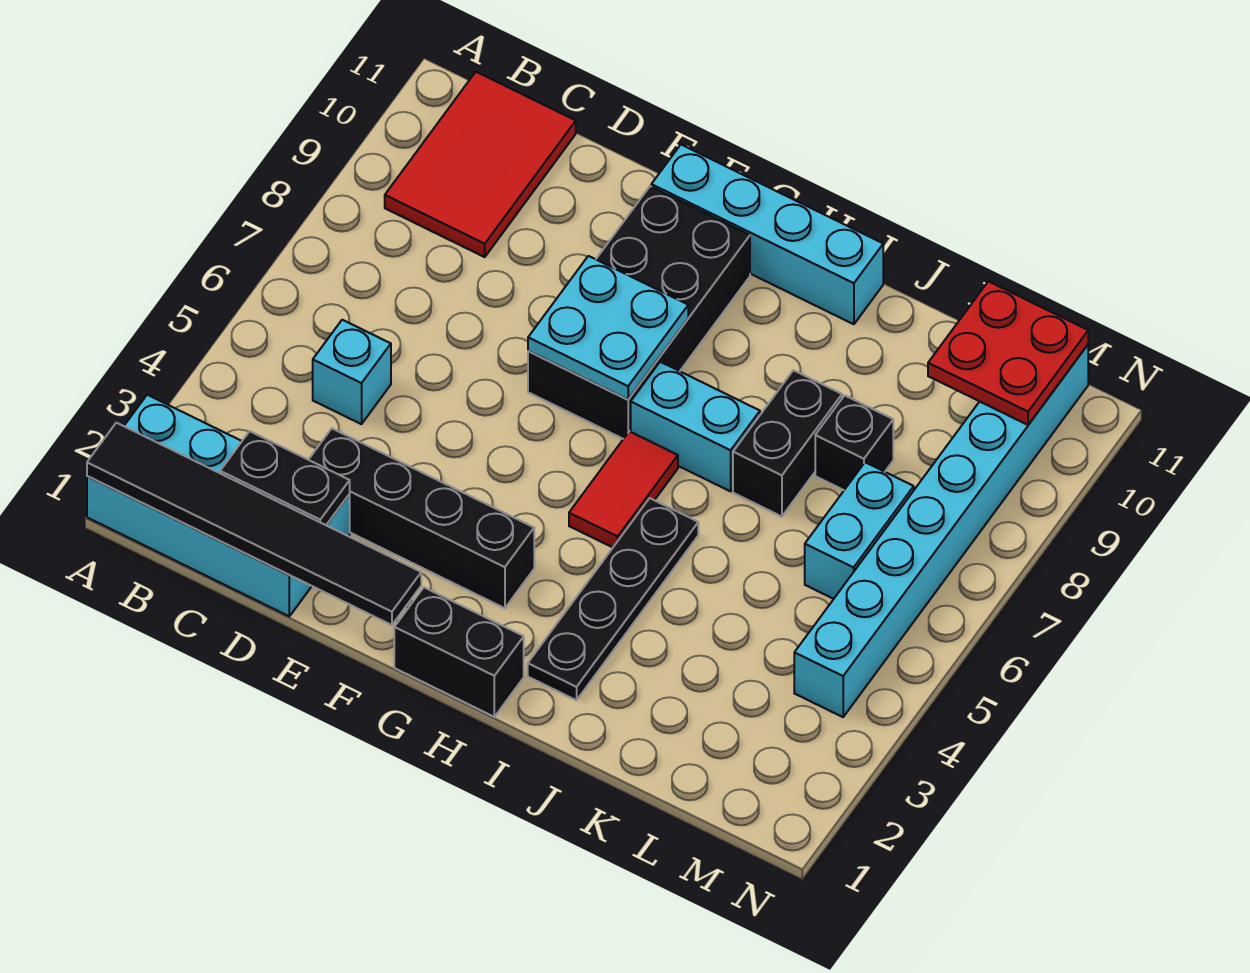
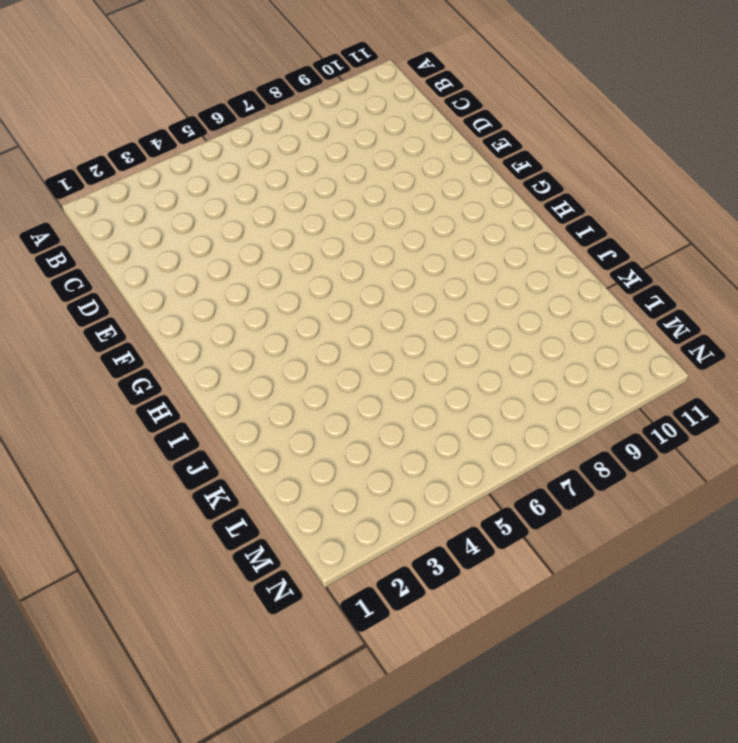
none -> cyan brick A1:D2 level 1
none -> red tile B9:C11 level 1
none -> cyan brick C5 level 1

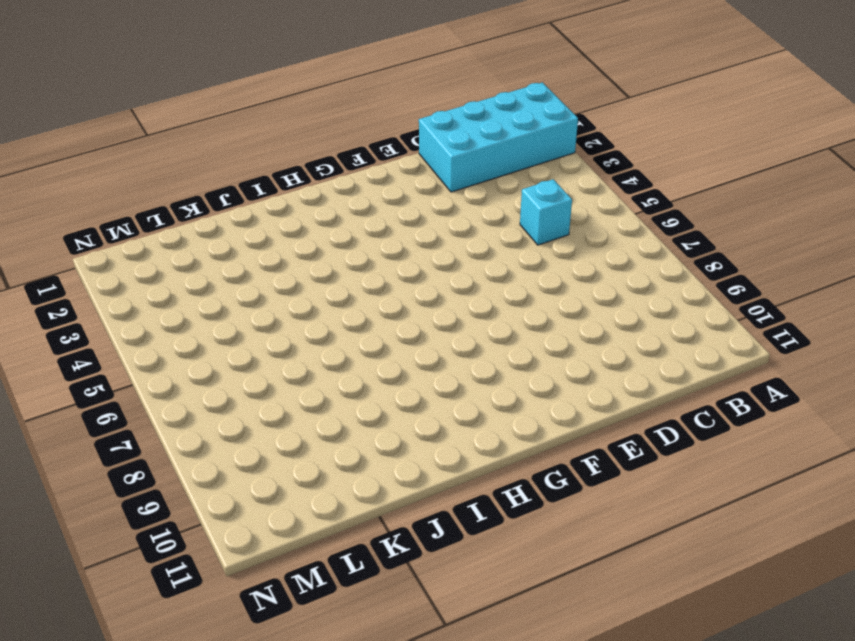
none -> red tile B9:C11 level 1
none -> black brick D3:G3 level 1
none -> black brick F7:G10 level 1

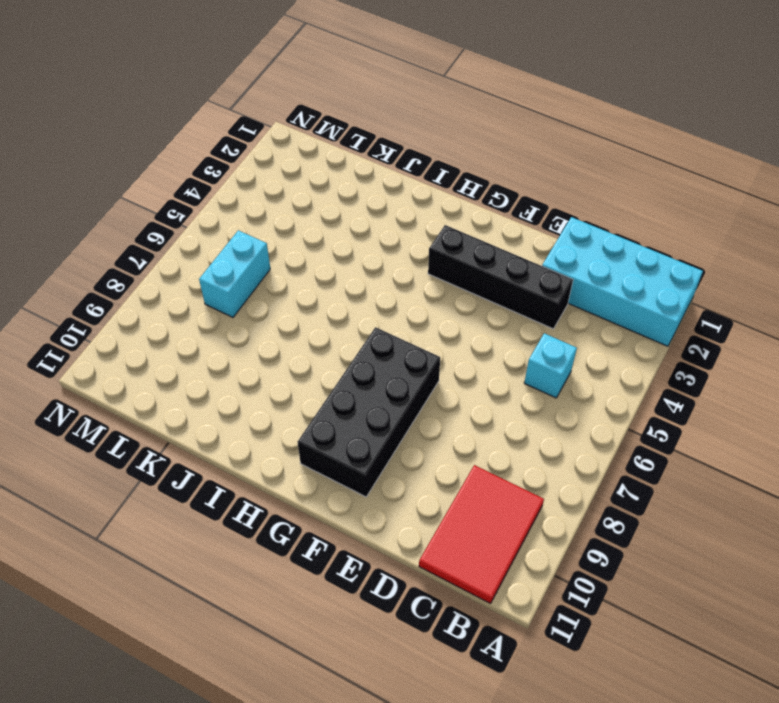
none -> cyan brick F11:I11 level 1
none -> black brick G1:H1 level 1
none -> red tile H5:H6 level 1

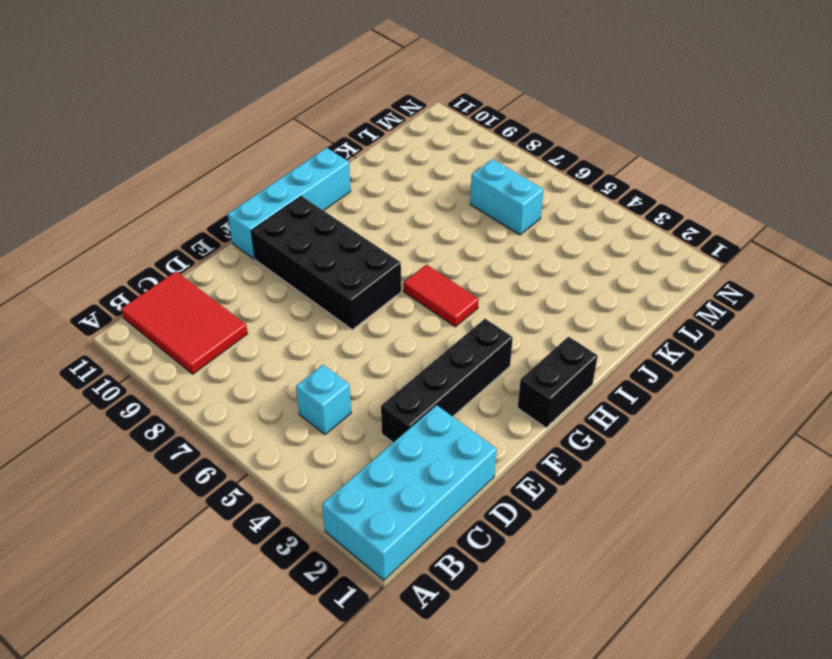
none -> cyan brick H7:I7 level 1
none -> black plate I2:I5 level 1
none -> black brick J7:J8 level 1

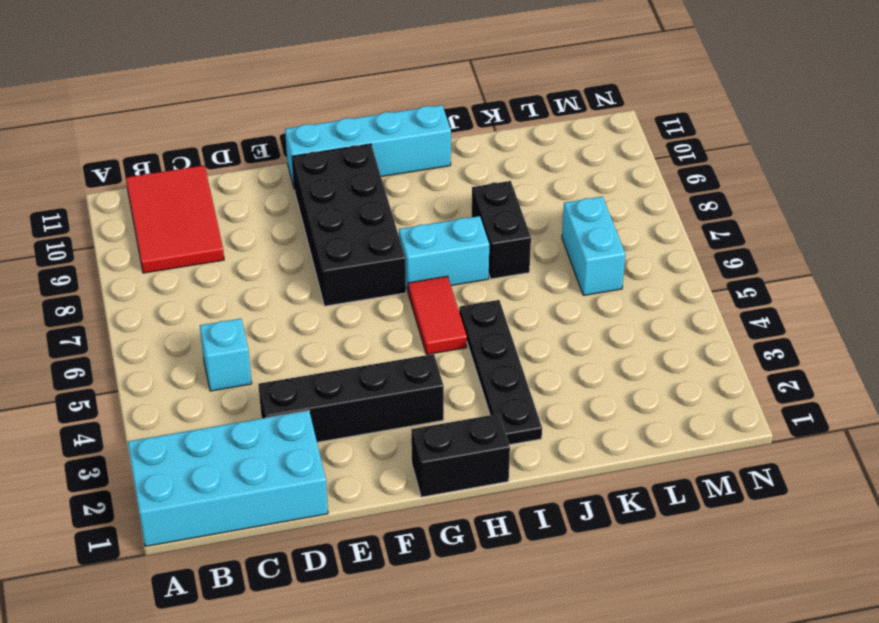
none -> black brick K8 level 1
none -> cyan brick M4:M11 level 1
none -> black tile A1:F1 level 2

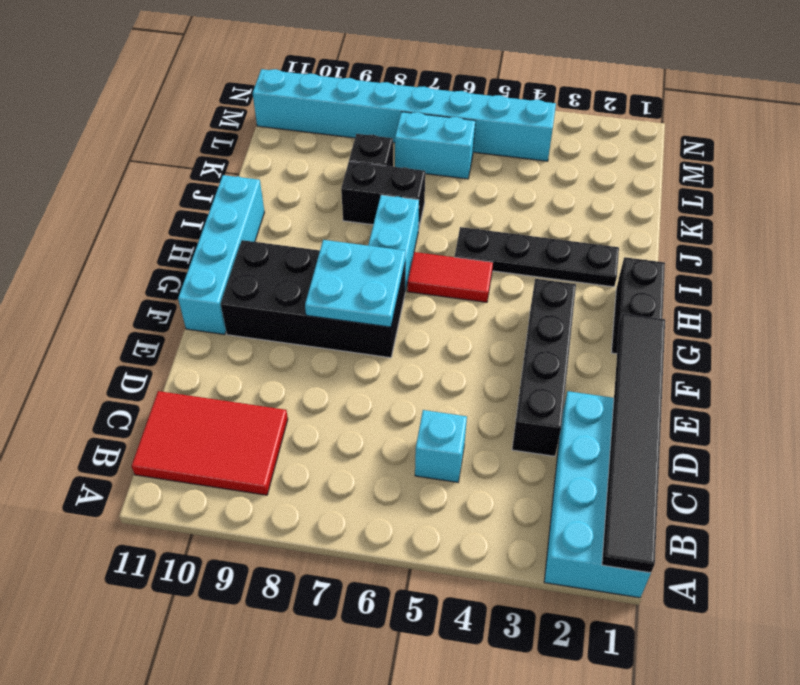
none -> black plate C2:D2 level 2
none -> red plate L10:M11 level 2

